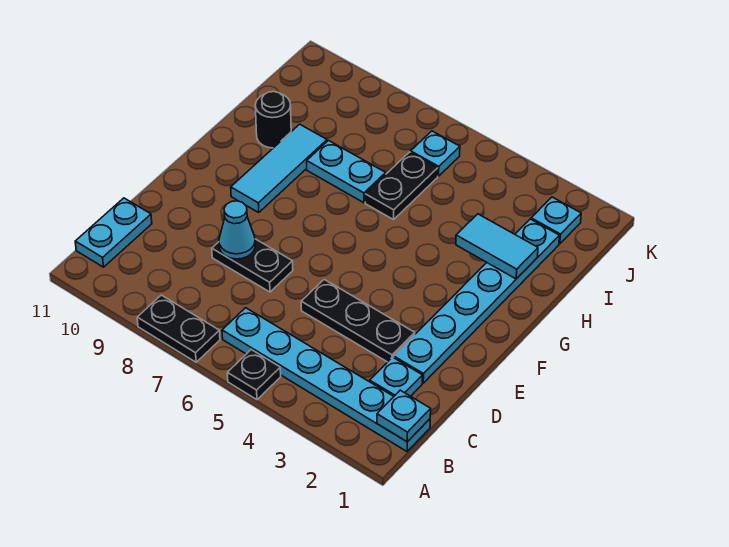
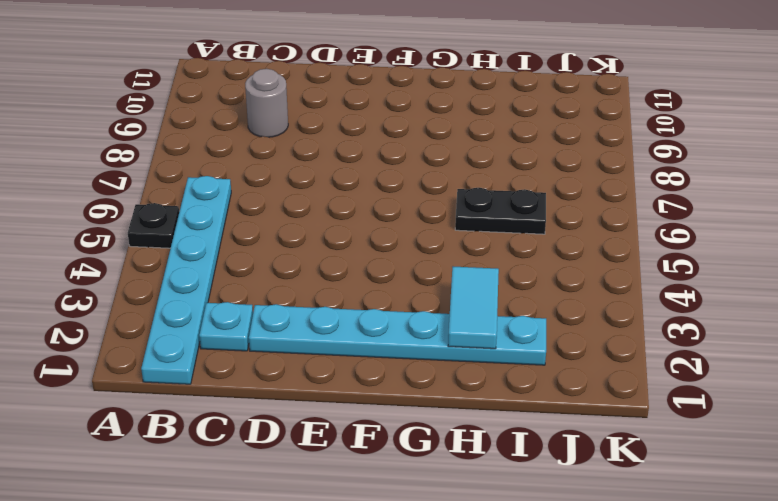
grey round brick C9 level 1 -> none
none -> black plate A7:A8 level 1
none -> cyan plate B11:C11 level 1
none -> black plate D3:D5 level 1

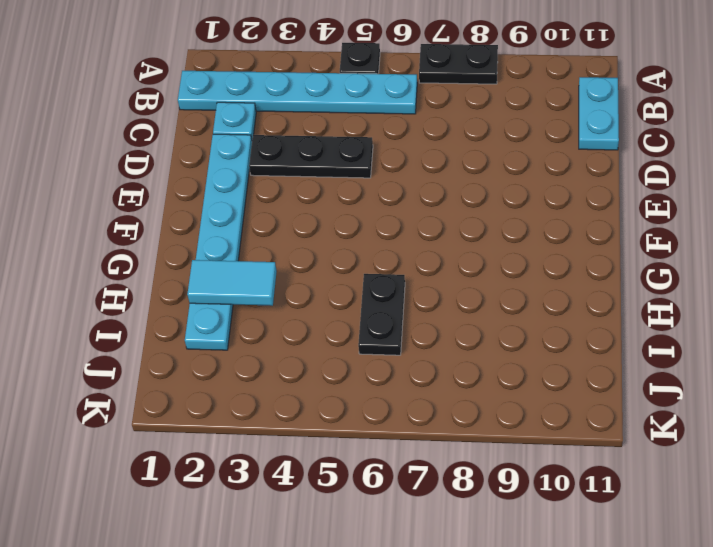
none -> black plate D7:D8 level 1
none -> cyan tile F9:H9 level 1
none -> cyan plate H7:H8 level 1

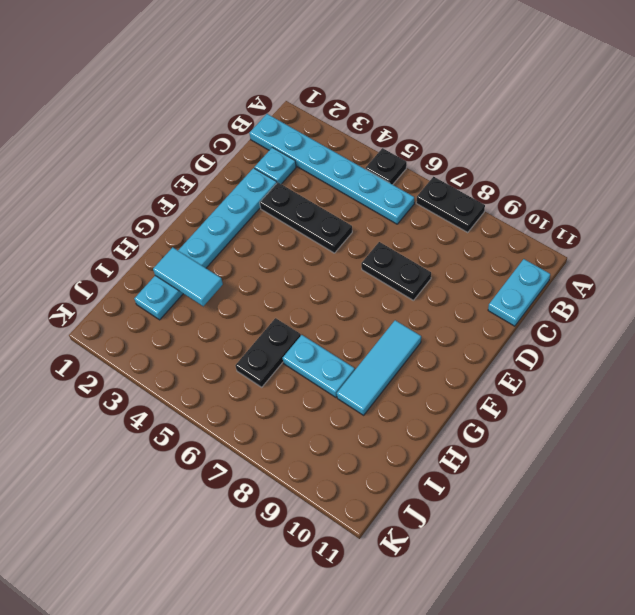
none -> black round brick H10 level 1
none -> cyan plate J2 level 1
none -> cyan plate J6 level 1

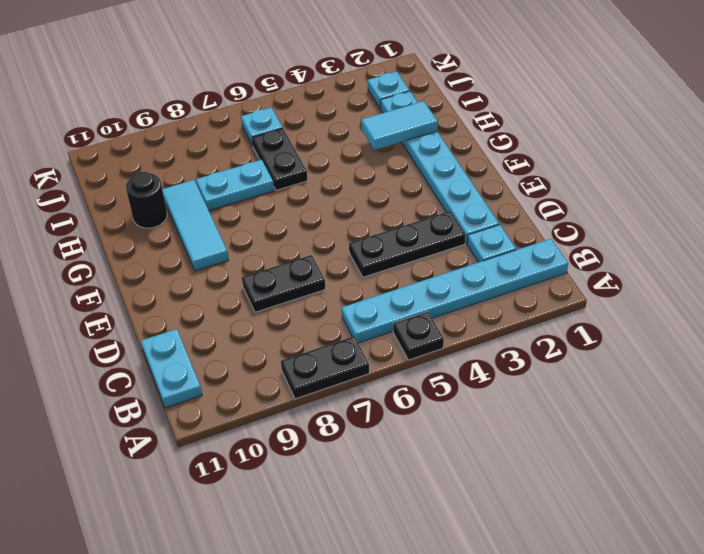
none -> cyan plate B1 level 2
none -> cyan cone D8 level 2

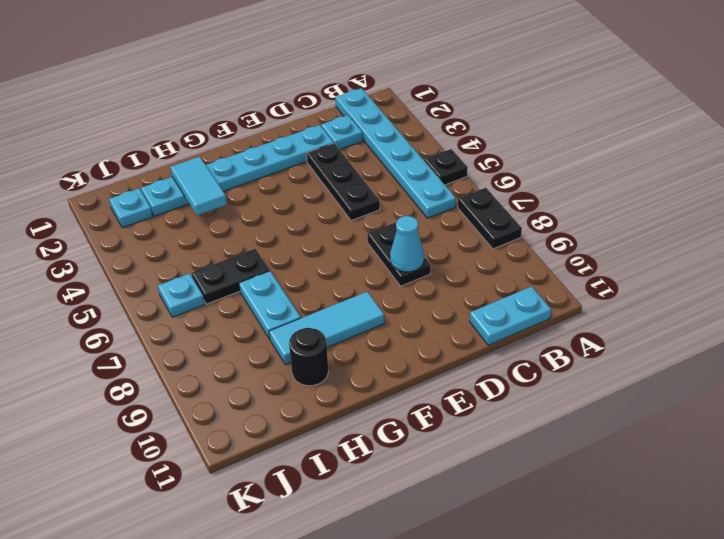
none -> cyan plate B1 level 2

